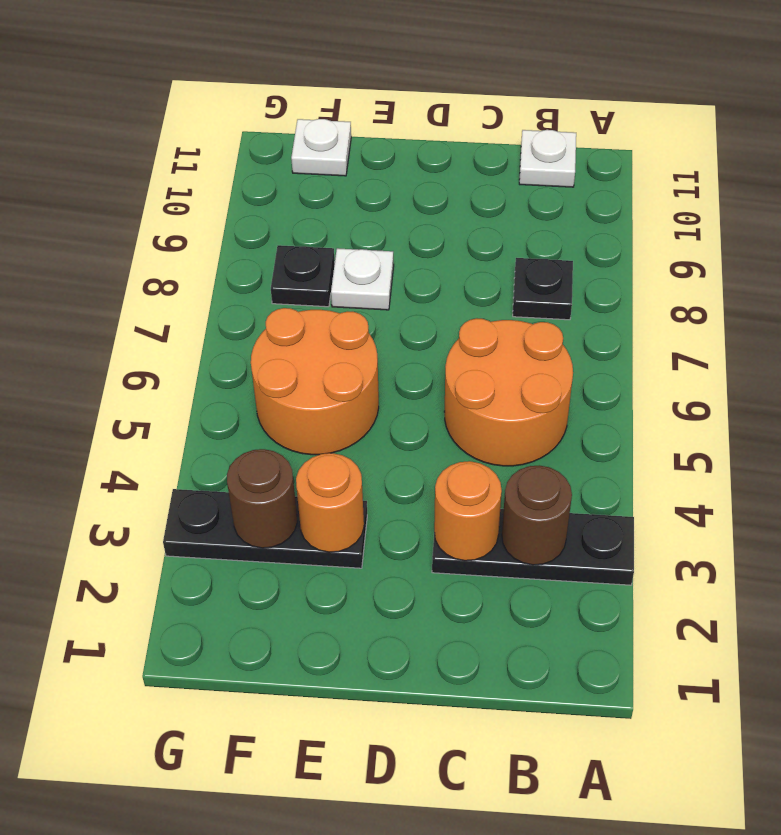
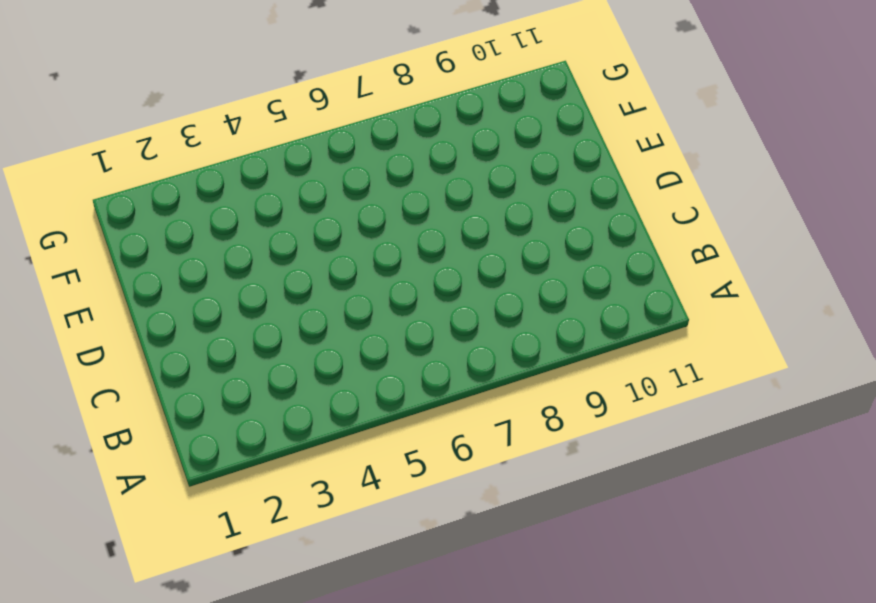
none -> black plate A3:C3 level 1
none -> orange round brick B5:C6 level 1
none -> black plate B8 level 1

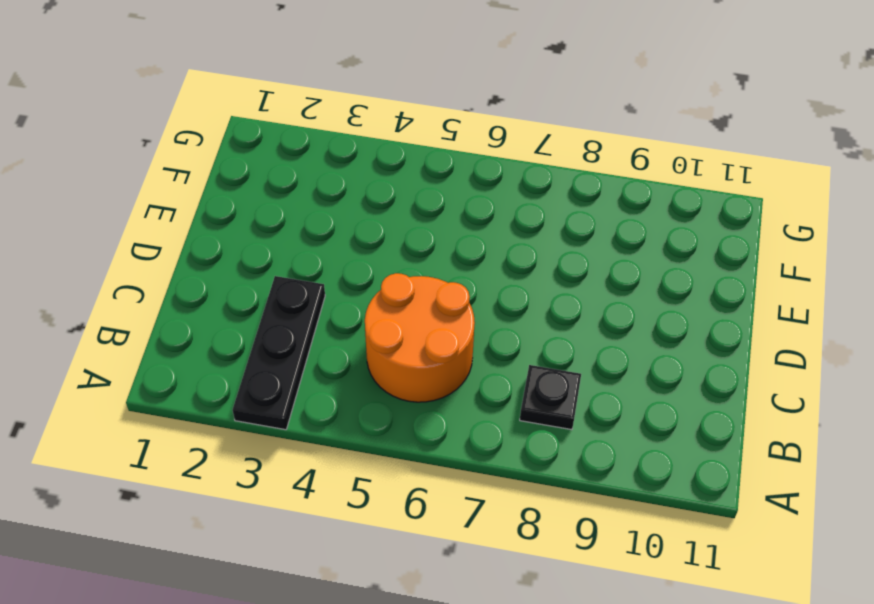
none -> white plate B11 level 1
none -> black plate E3:G3 level 1
none -> orange round brick E5:F6 level 1

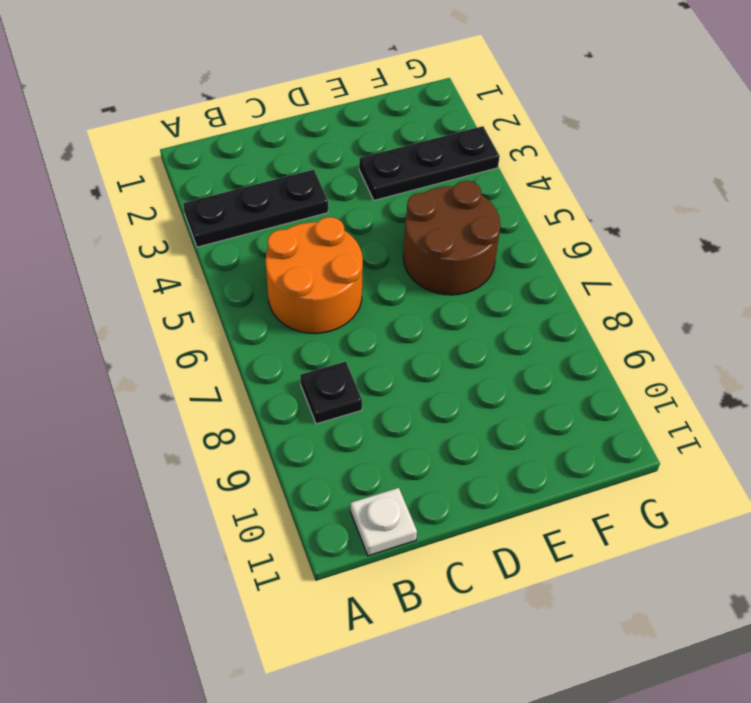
brown round brick E5:F6 level 1 -> orange round brick E5:F6 level 1
none -> white plate E8 level 1
none -> black plate F8 level 1
none -> white plate F11 level 1

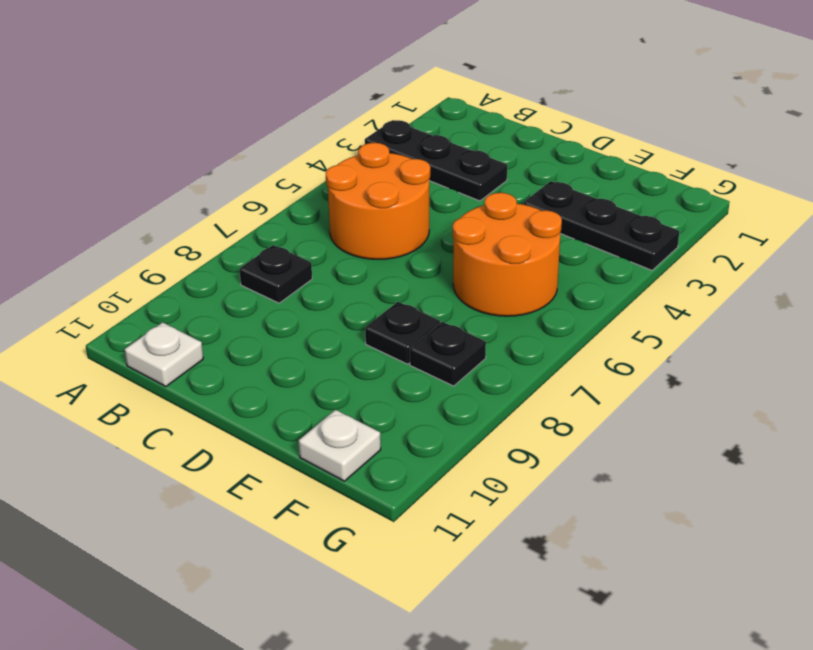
black plate E8 level 1 -> white plate E8 level 1
none -> brown round brick B3 level 2
none -> orange round brick C3 level 2
none -> orange round brick E3 level 2

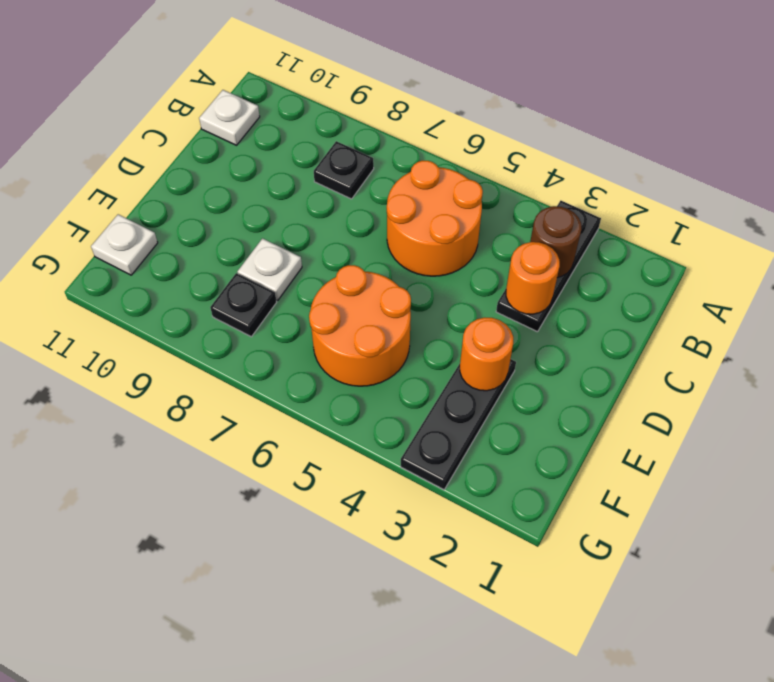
none -> brown round brick F3 level 2

